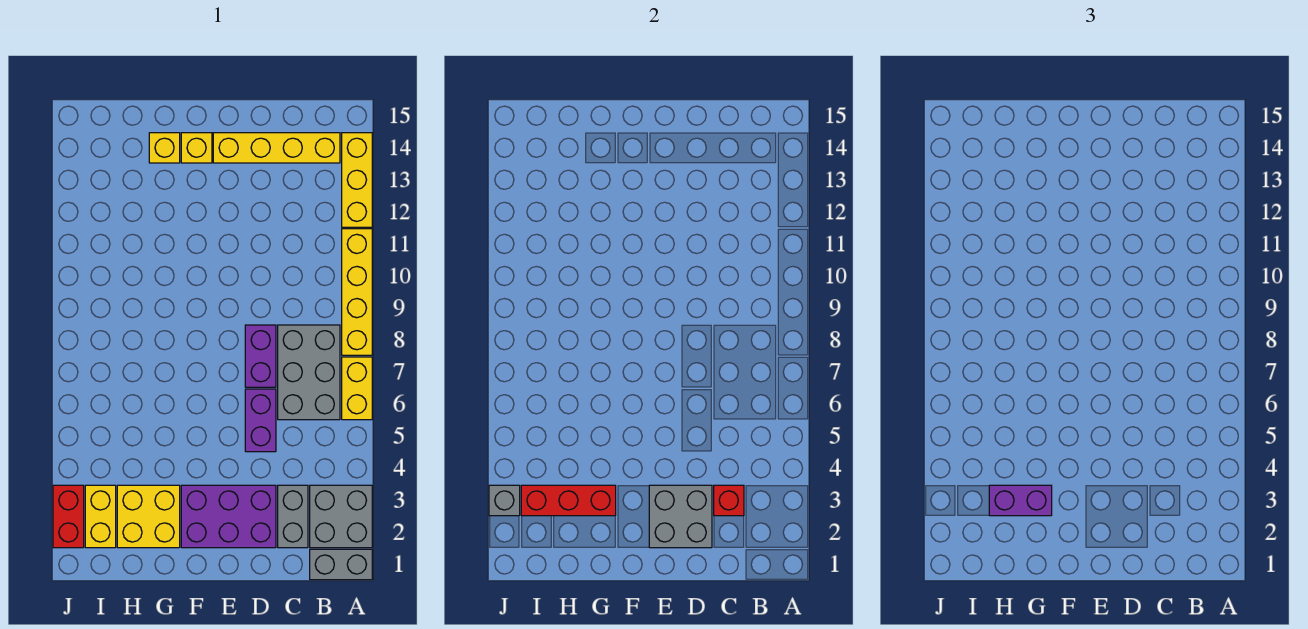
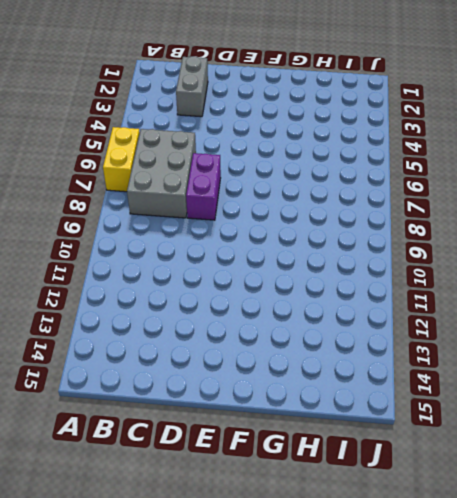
none -> grey brick A1:B1 level 1
none -> grey brick A2:B3 level 1
none -> yellow brick A8:A11 level 1

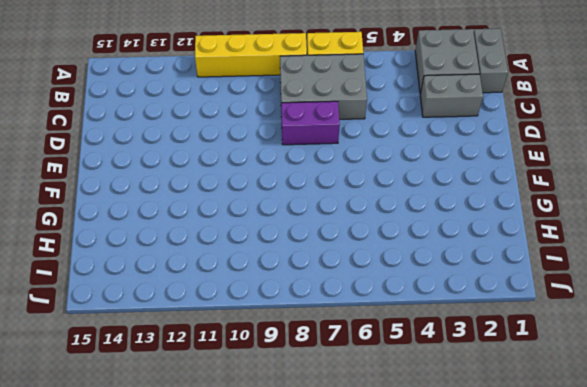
none -> yellow brick A12:A14 level 1
none -> yellow brick B14:E14 level 1
none -> purple brick D2:F3 level 1

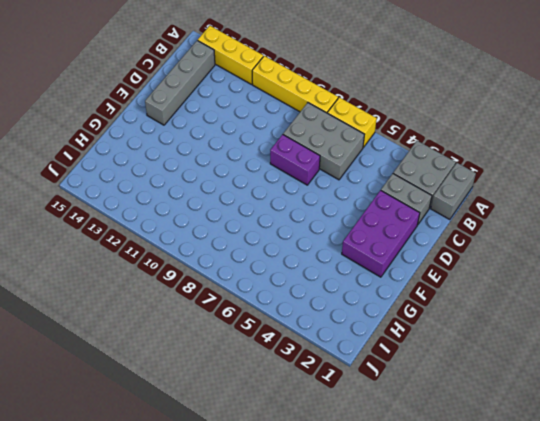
grey brick B14:E14 level 1 -> yellow brick B14:E14 level 1
none -> purple brick D5:D6 level 1
none -> yellow brick F14 level 1
none -> yellow brick G2:H3 level 1

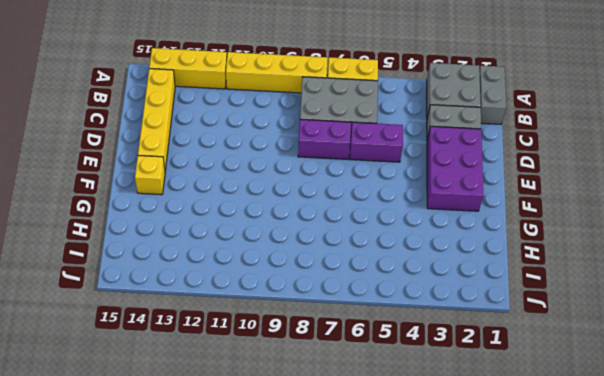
none -> yellow brick G2:H3 level 1
none -> yellow brick G14 level 1
none -> yellow brick I2:I3 level 1

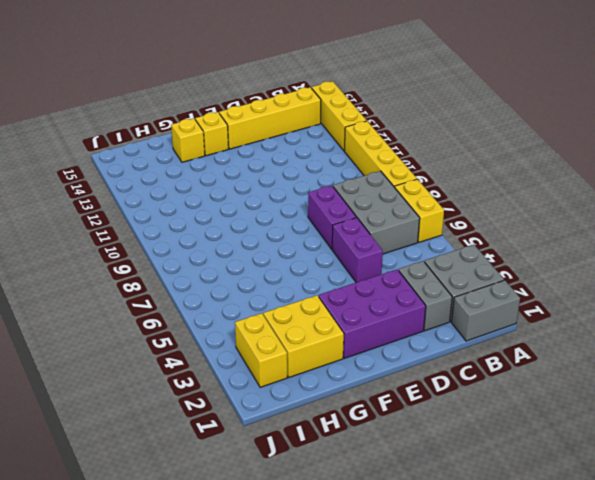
none -> red brick J2:J3 level 1
none -> red brick C3 level 2
none -> grey brick D2:E3 level 2

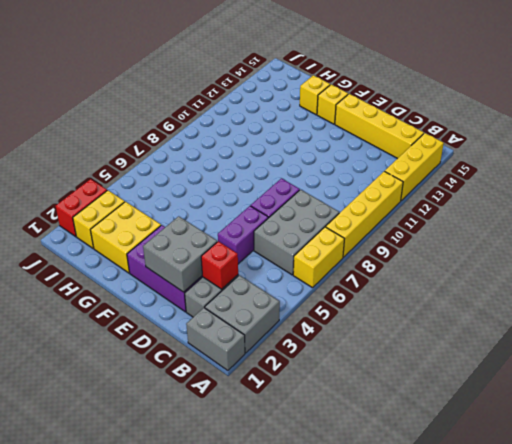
none -> red brick G3:I3 level 2
none -> grey brick J3 level 2
none -> purple brick G3:H3 level 3

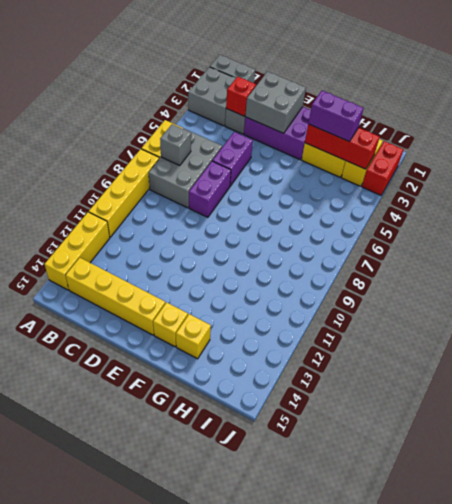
grey brick B7 level 2 -> grey brick J3 level 2

